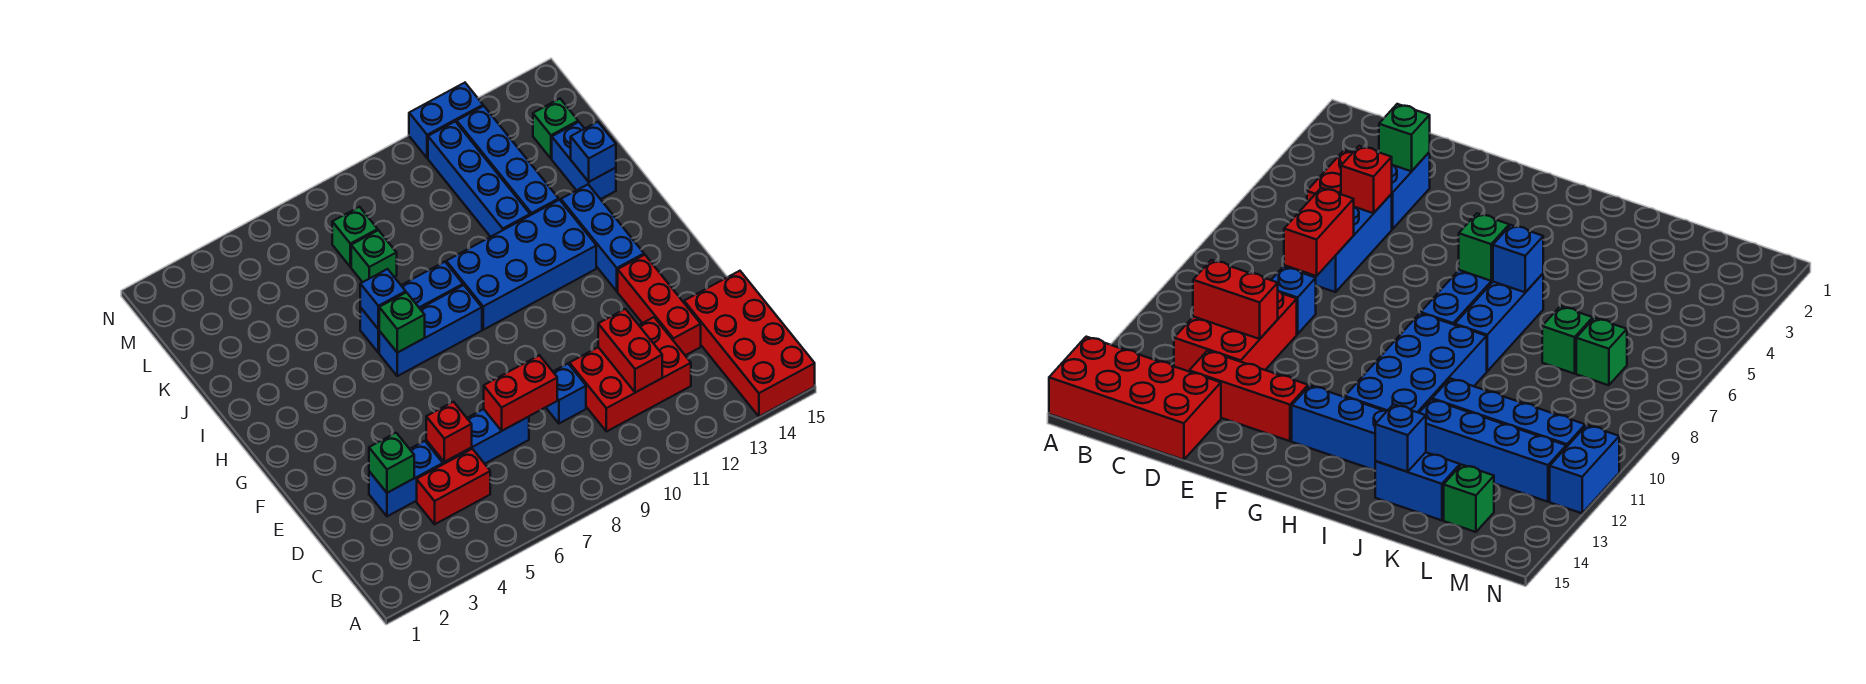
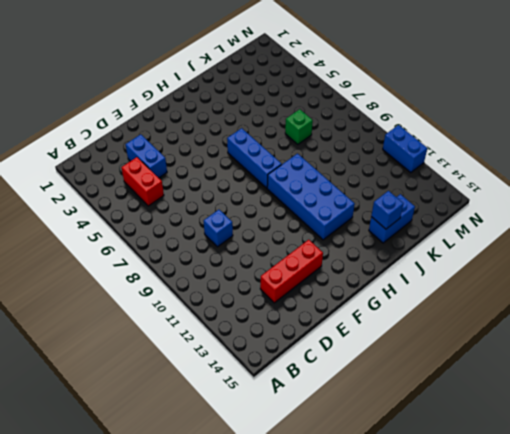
none -> red brick A14:D15 level 1
none -> red brick C10:D12 level 1
none -> blue brick D5:D7 level 1

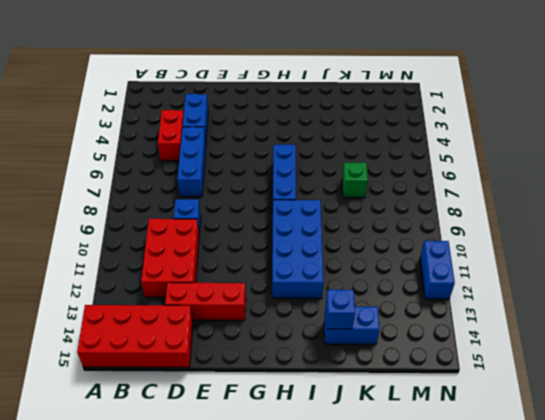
none -> blue brick G13:I13 level 1
none -> blue brick I6:I8 level 1
none -> blue brick J11:M11 level 1

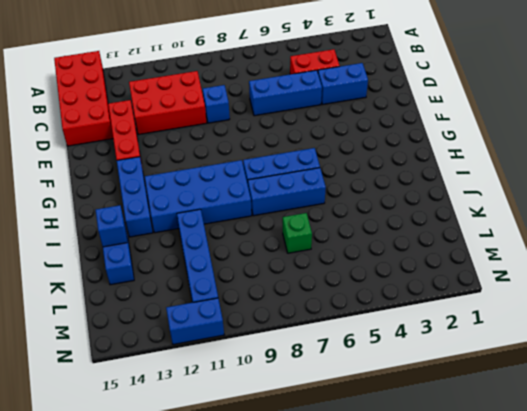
none -> blue brick J12:M12 level 1
none -> green brick L7 level 1
none -> green brick L14 level 1

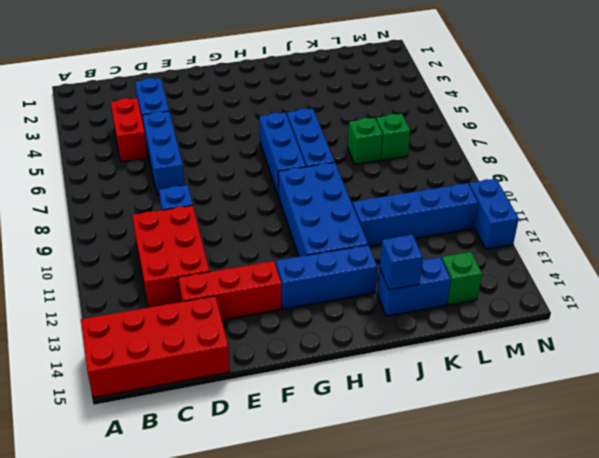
none -> blue brick J12:M12 level 1
none -> red brick C11:D11 level 2
none -> green brick D3 level 2

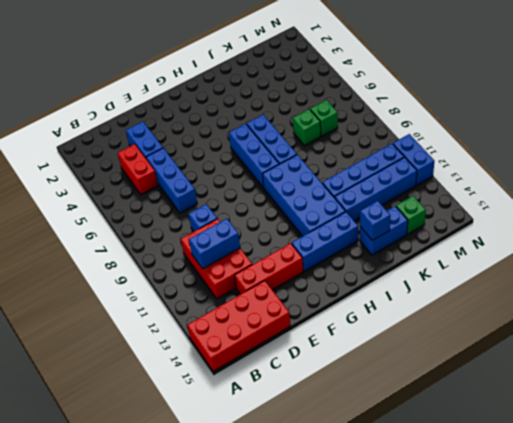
blue brick C11:D11 level 2 -> red brick C11:D11 level 2
none -> green brick D3 level 2
none -> red brick D5 level 2
none -> red brick D7:D8 level 2

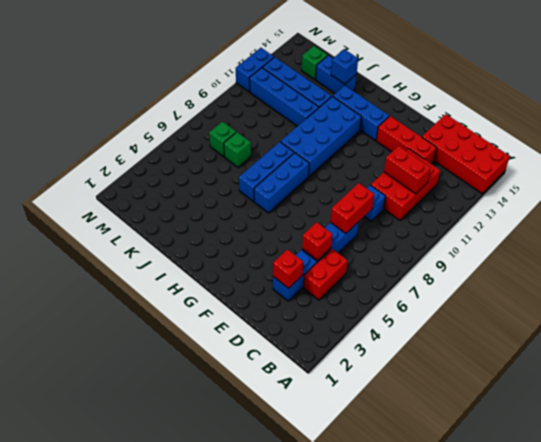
red brick D3 level 2 -> green brick D3 level 2
none -> green brick H6 level 2
none -> blue brick I6 level 2

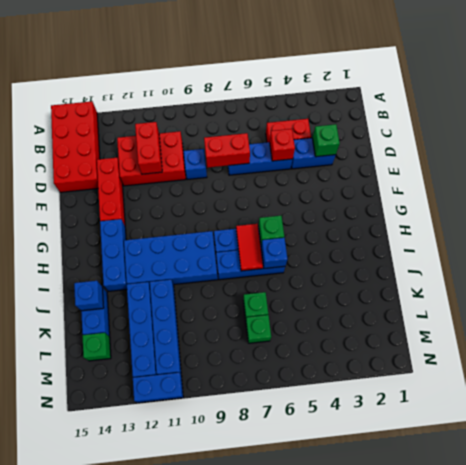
red tile H7:I7 level 2 -> none

